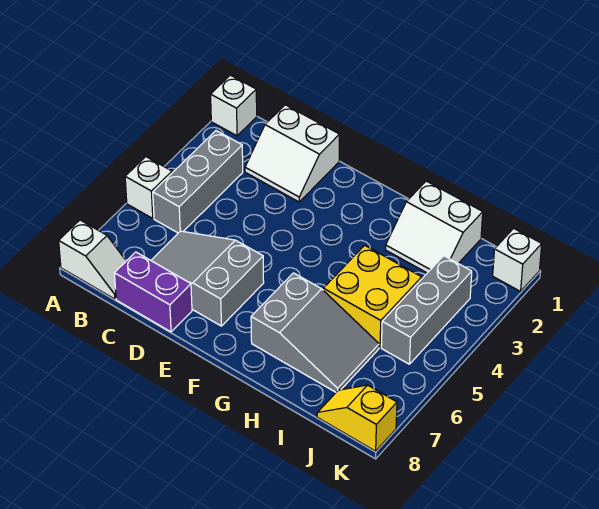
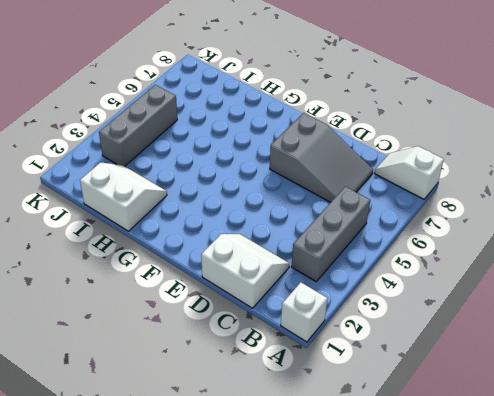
none -> white brick A5 level 1
none -> purple brick C8:D8 level 1
none -> grey slope G6:I7 level 1 top G

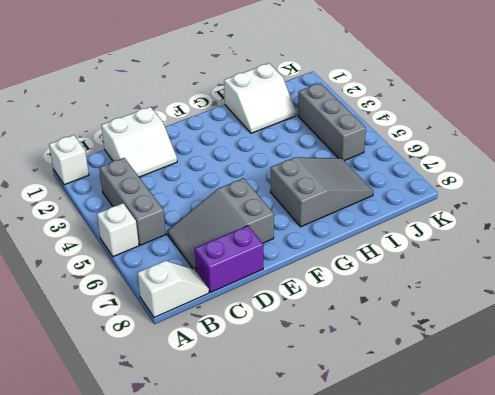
none -> yellow brick H4:I5 level 1
none -> yellow slope J8:K8 level 1 top K
none -> white brick K1 level 1

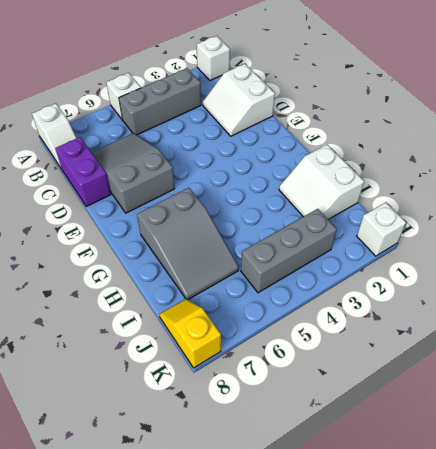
none -> yellow brick H4:I5 level 1

